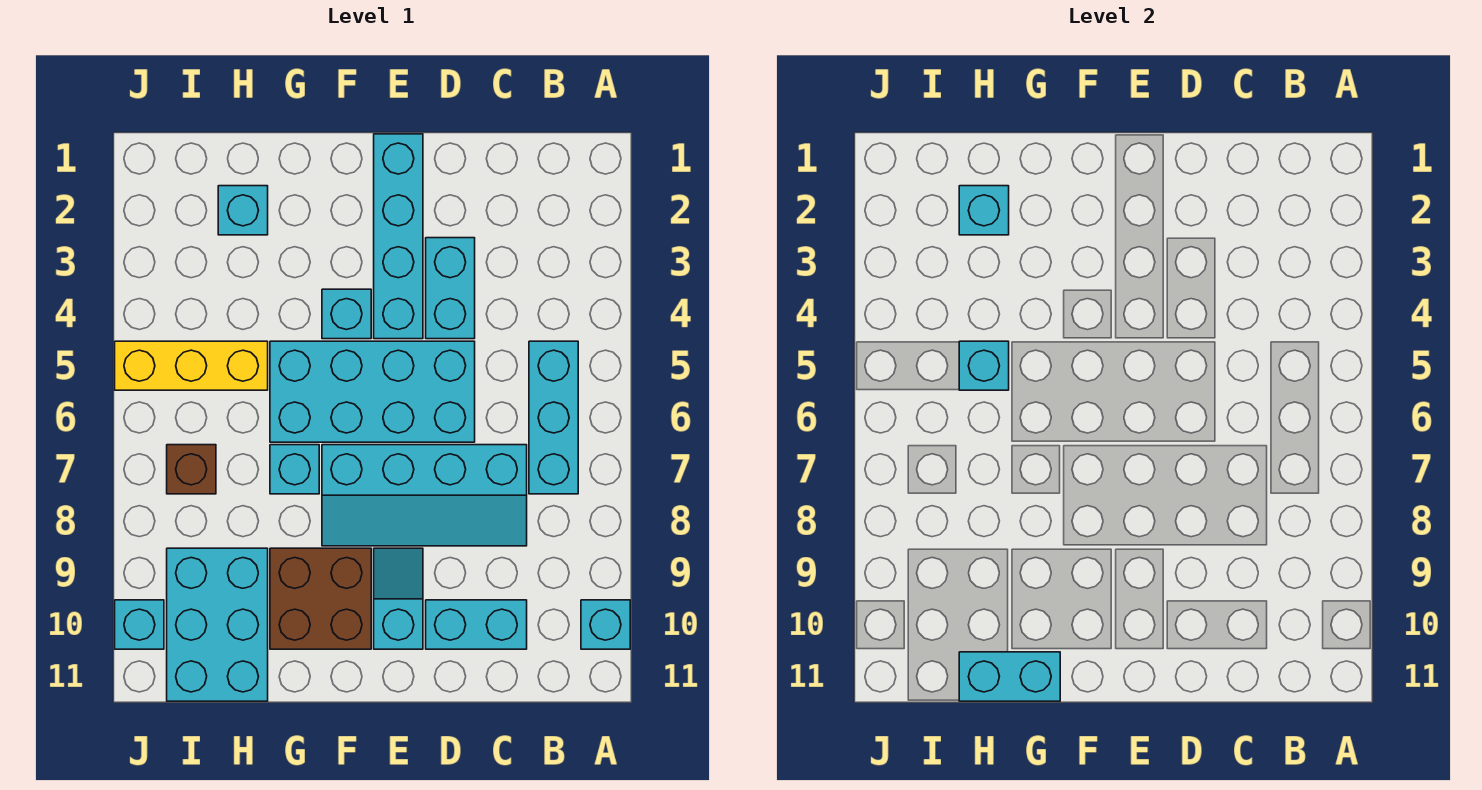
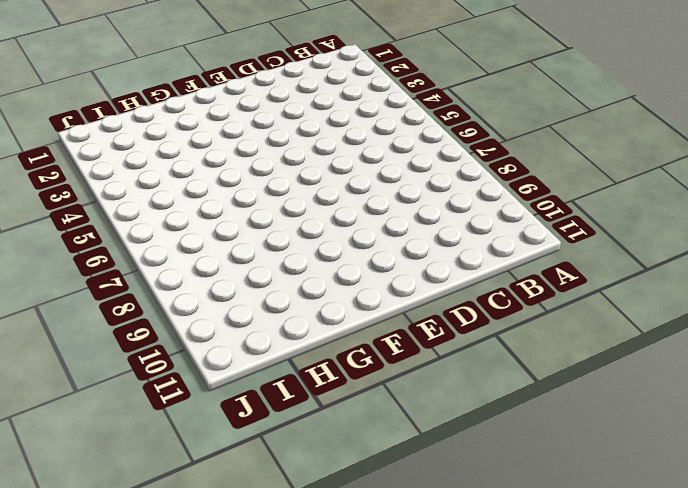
none -> cyan brick A10 level 1
none -> cyan brick B5:B7 level 1
none -> cyan slope C7:F8 level 1 top 7

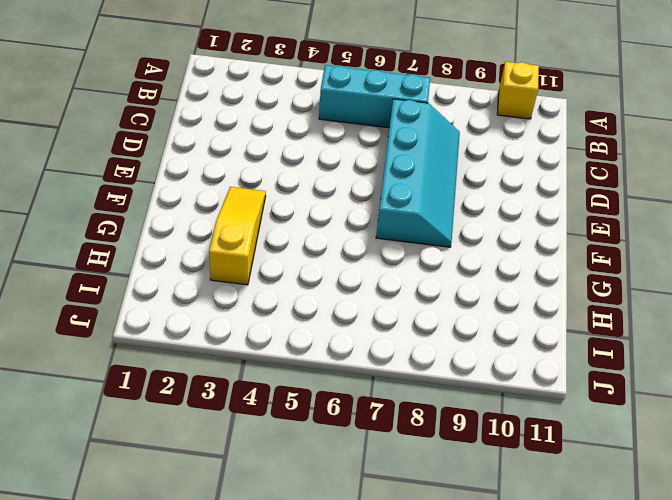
yellow brick A10 level 1 -> cyan brick A10 level 1
yellow slope F3:H3 level 1 top H -> none
none -> cyan brick C10:D10 level 1
none -> cyan brick D3:D4 level 1
none -> cyan brick D5:G6 level 1

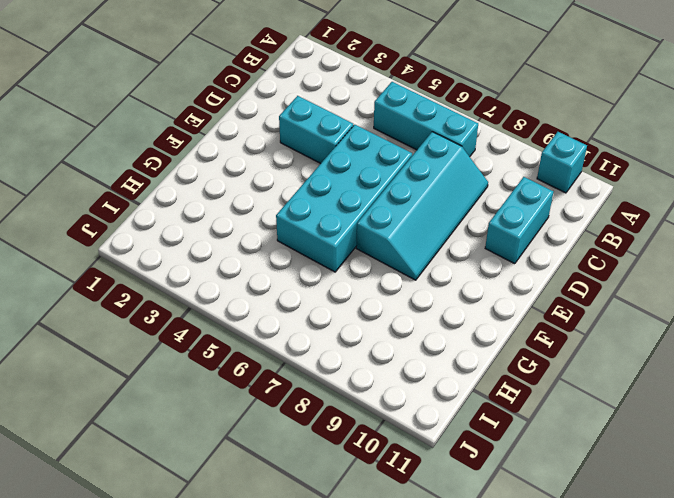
none -> cyan brick E1:E4 level 1
none -> cyan slope E9:E10 level 1 top 10
none -> cyan brick F4 level 1

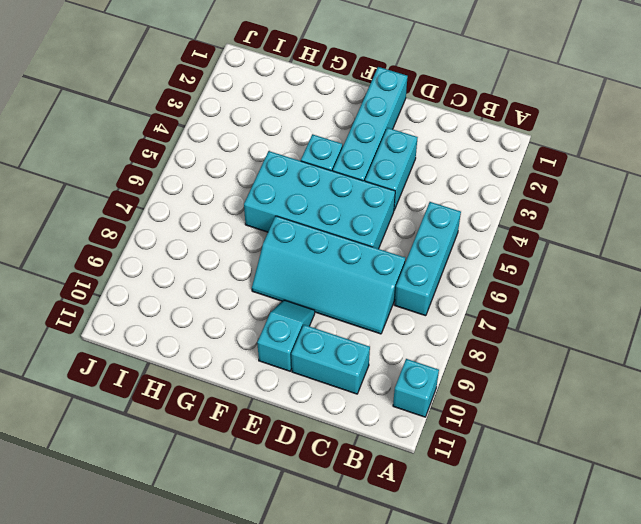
none -> brown brick F9:G10 level 1
none -> cyan brick G7 level 1
none -> cyan brick H2 level 1

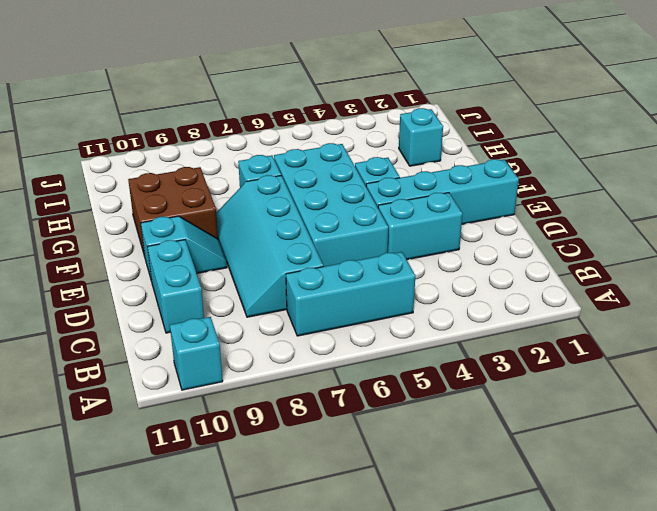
none -> yellow brick H5:J5 level 1
none -> cyan brick H9:I11 level 1
none -> brown brick I7 level 1

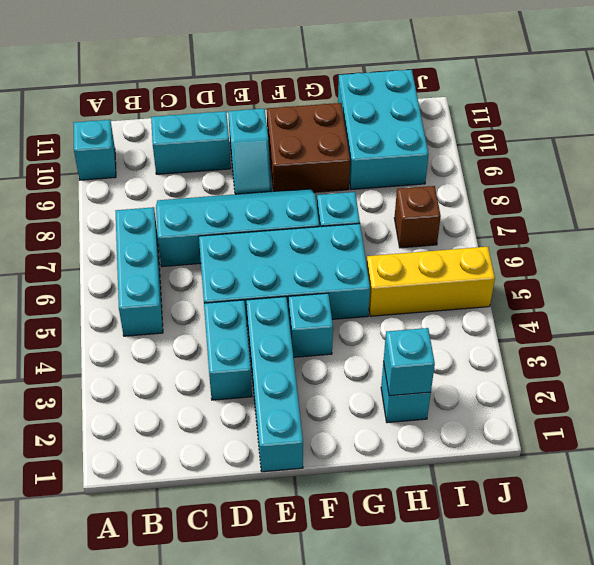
none -> cyan brick J10 level 1
none -> cyan brick G11:H11 level 2
none -> cyan brick H5 level 2

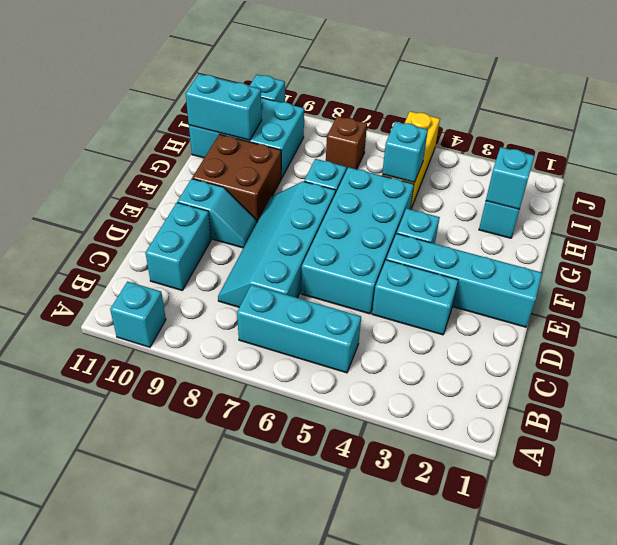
cyan brick H10:H11 level 2 -> cyan brick G11:H11 level 2

